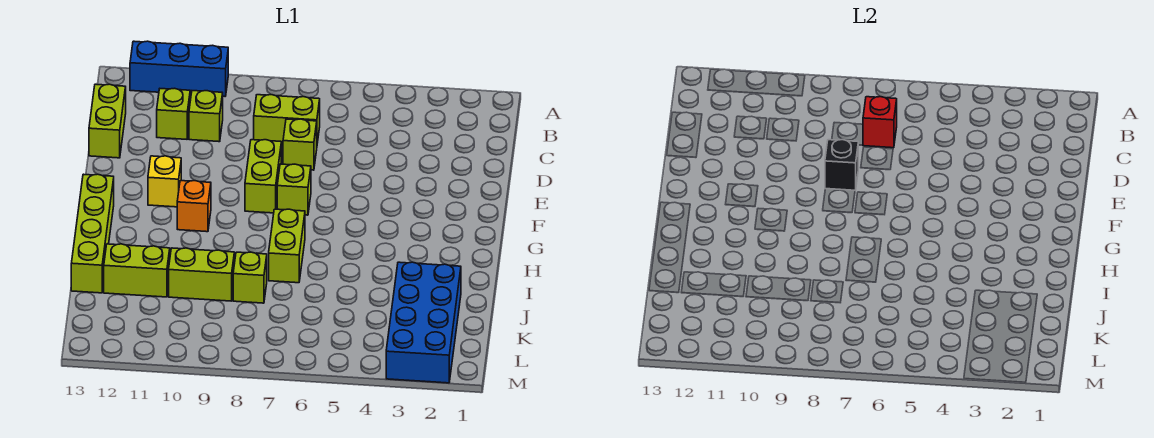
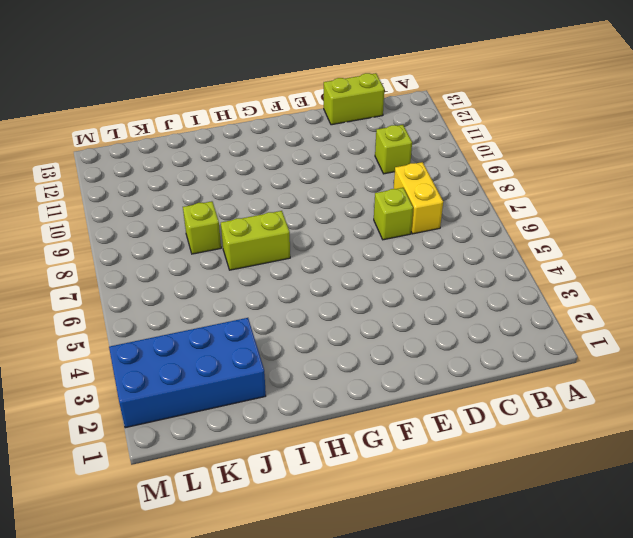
yellow brick C7:C8 level 1 -> lime brick C7:C8 level 1
none -> blue brick A10:A12 level 1
none -> lime brick C11 level 1
none -> lime brick E8:F8 level 1

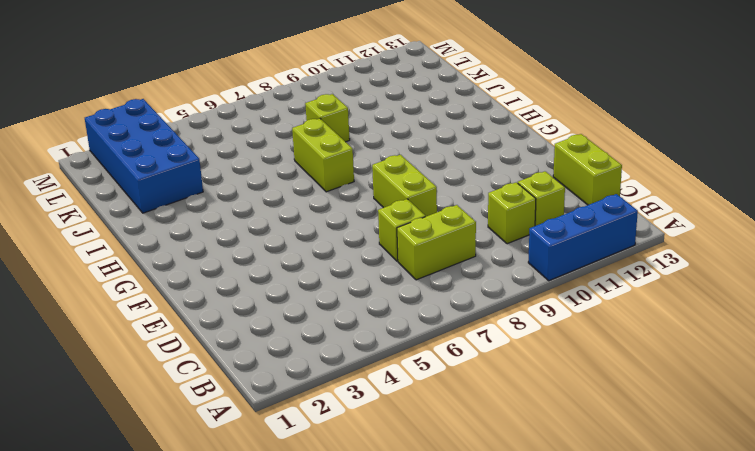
none -> lime brick F7 level 1
none -> yellow brick F11 level 1
none -> orange brick G10 level 1

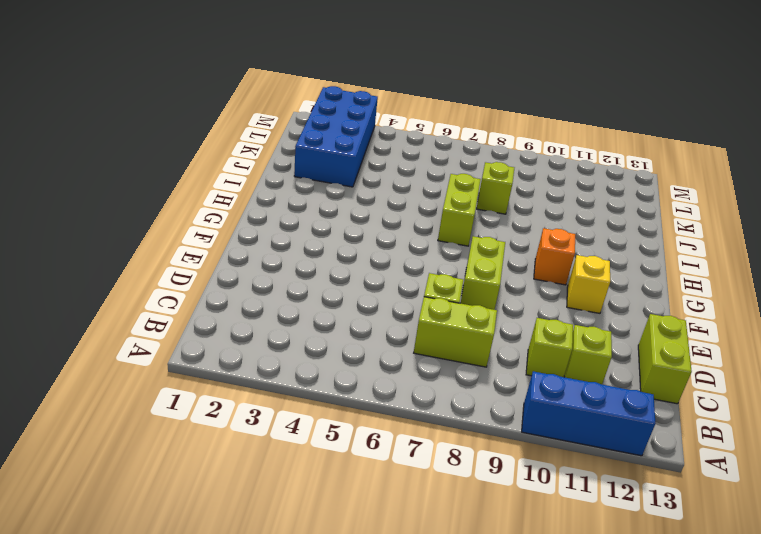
none -> lime brick F7 level 1
none -> lime brick G13:J13 level 1
none -> lime brick J9:J10 level 1

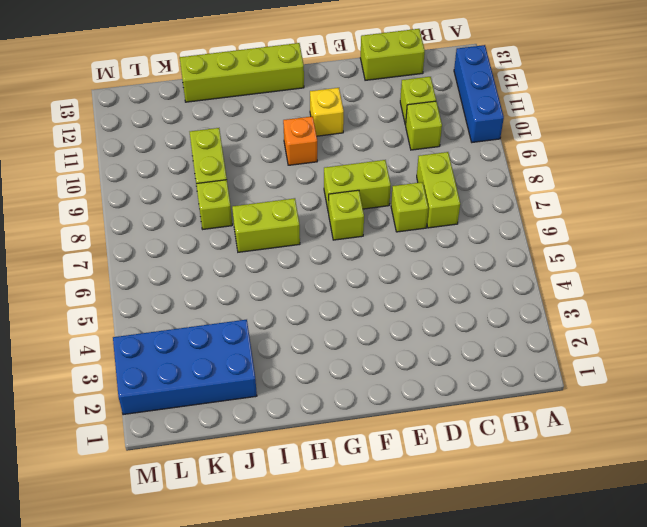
none -> lime brick J11:J12 level 1
none -> red brick C7 level 2
none -> black brick E8 level 2

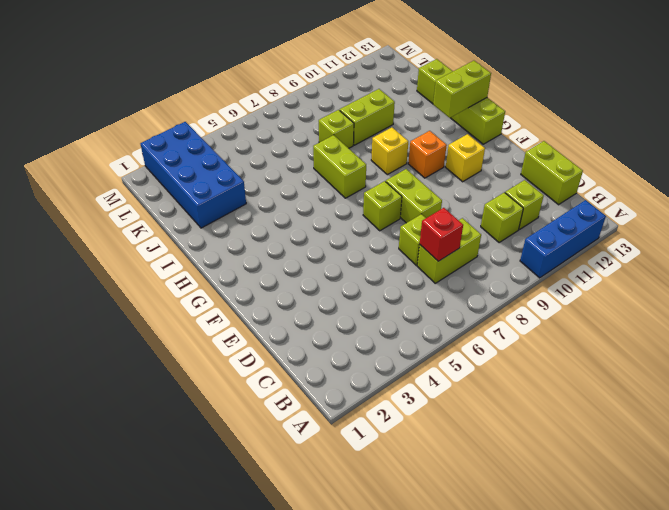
yellow brick H9 level 1 -> none
lime brick H12:H13 level 2 -> lime brick J11:J12 level 1
none -> black brick E8 level 2

